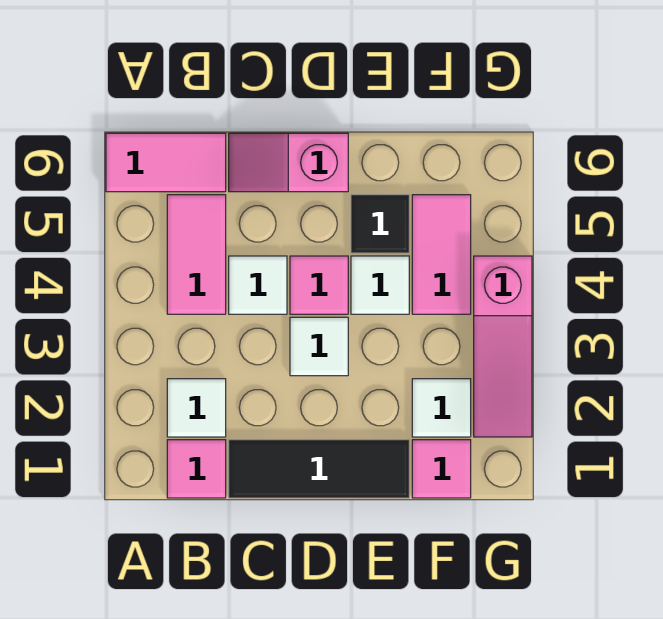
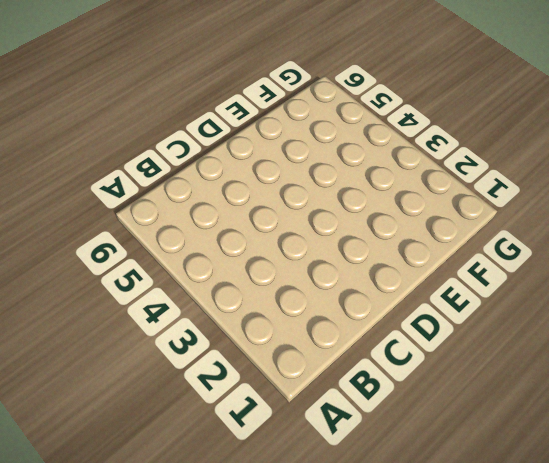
none -> pink tile A6:B6 level 1
none -> pink tile B1 level 1
none -> white tile B2 level 1

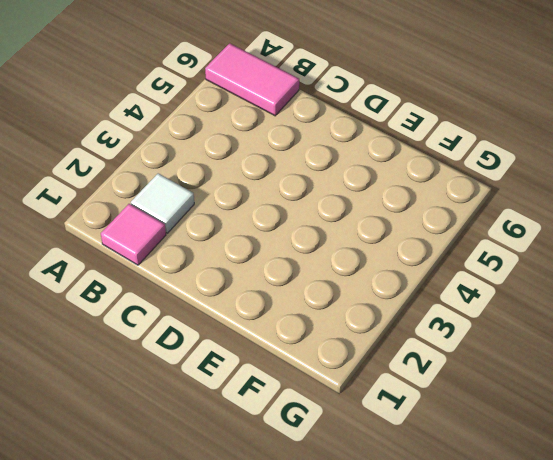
none -> pink tile B4:B5 level 1
none -> black tile C1:E1 level 1
none -> white tile C4 level 1

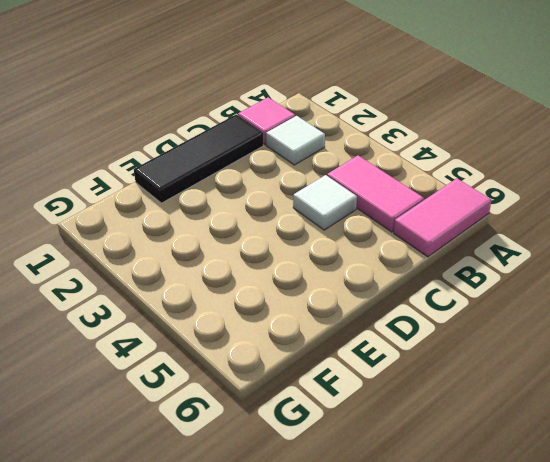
none -> pink slope C6:D6 level 1 top D
none -> white tile D3 level 1
none -> pink tile D4 level 1

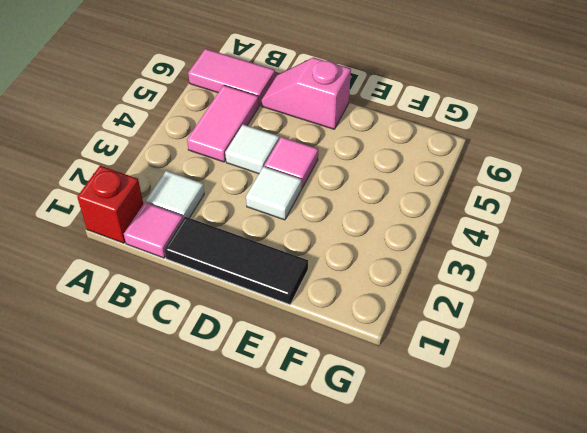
red brick A1 level 1 -> none
none -> white tile E4 level 1
none -> black tile E5 level 1
none -> pink tile F1 level 1

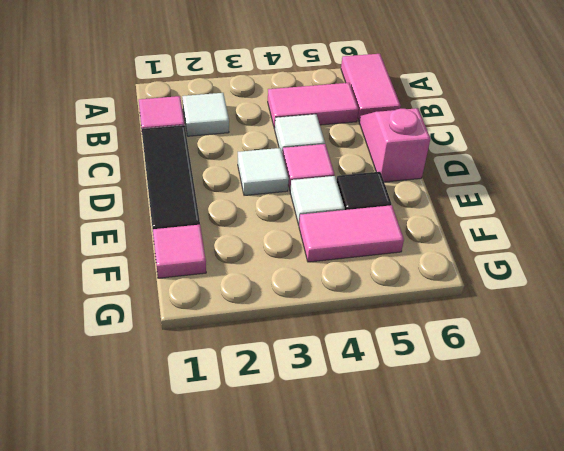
none -> white tile F2 level 1
none -> pink slope G2:G4 level 1 top 4

